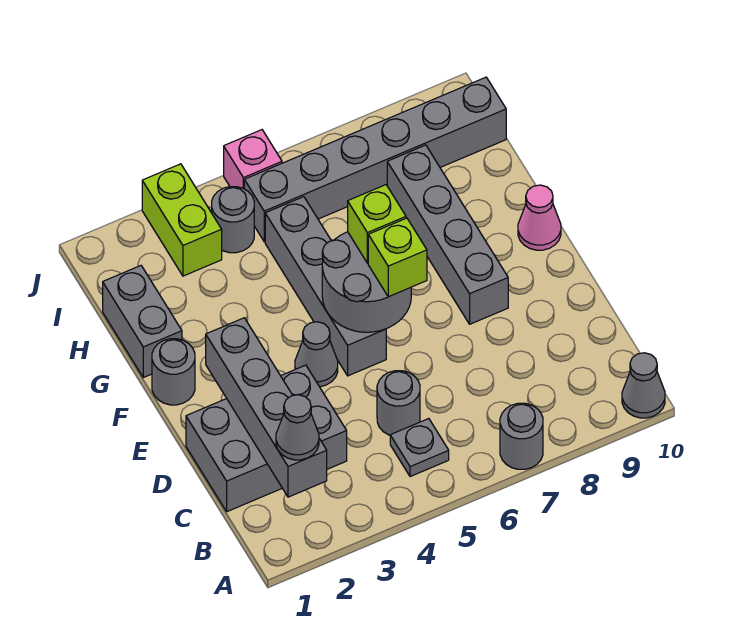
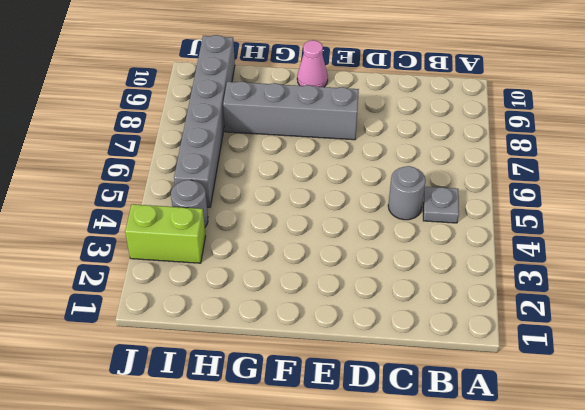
none -> grey round brick A7 level 1
none -> grey cone A10 level 1
none -> grey brick C1:D3 level 1

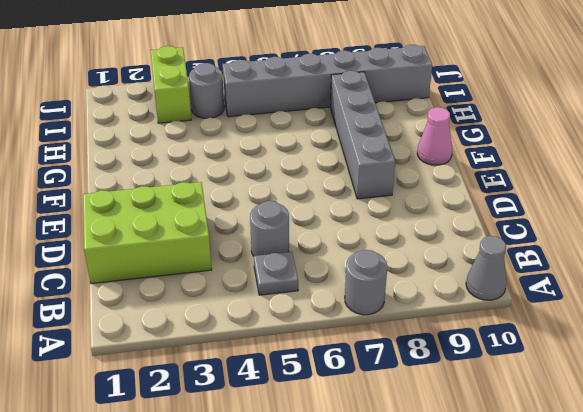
lime brick C1:D3 level 1 -> grey brick C1:D3 level 1
none -> grey cone E4 level 1
none -> grey brick E5:H5 level 1
none -> grey round brick F1 level 1

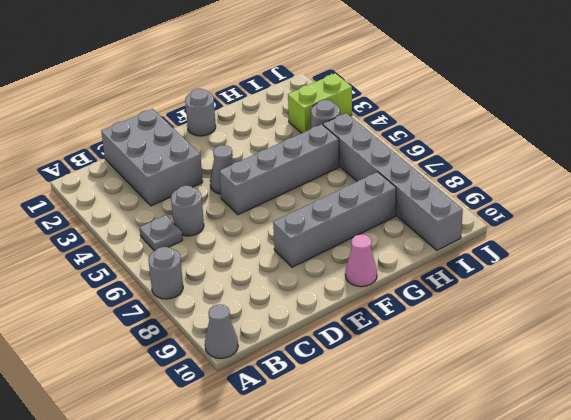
none -> grey brick G1:H1 level 1
none -> pink brick J5 level 1
none -> grey brick B2:E2 level 2

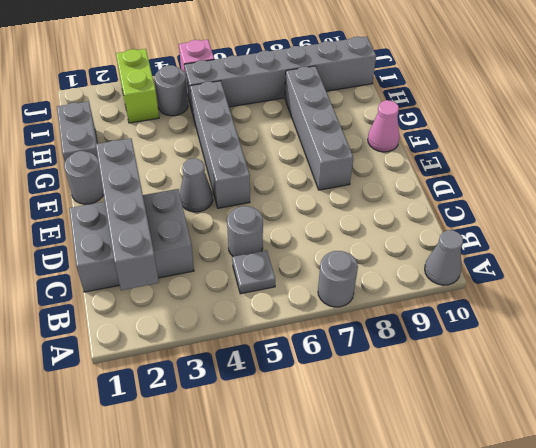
none -> grey round brick E5:F6 level 2
none -> grey cone B2 level 3
none -> lime brick E6 level 3

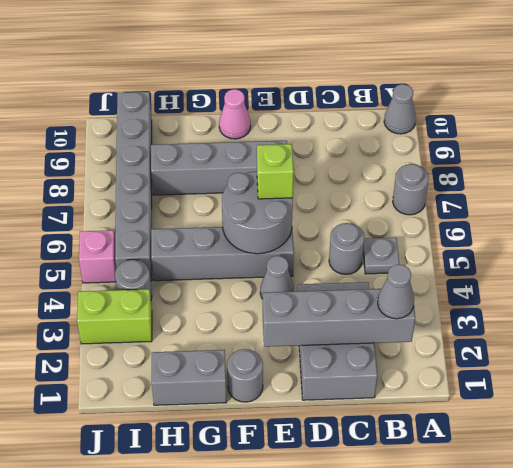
none -> lime brick F6 level 3

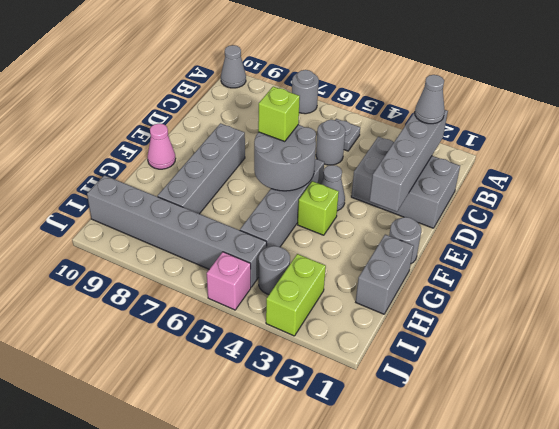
lime brick F4 level 1 -> lime brick F6 level 3

